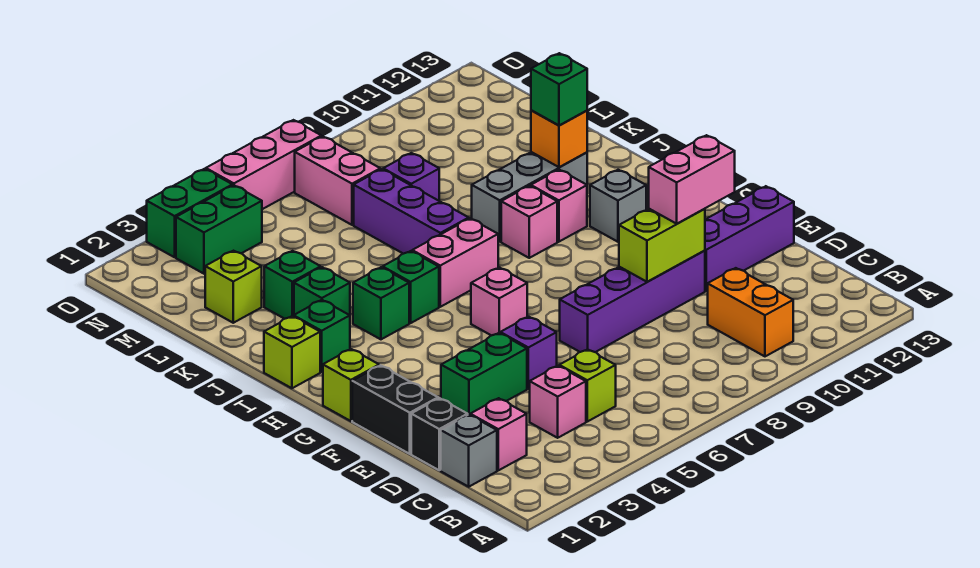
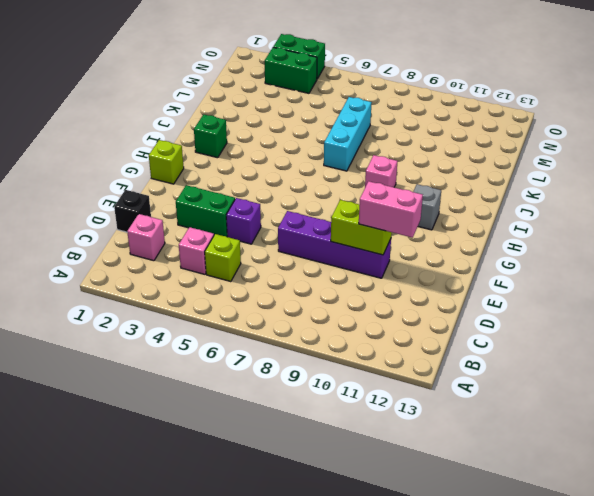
cyan brick J7:L7 level 1 -> purple brick J7:L7 level 1
none -> orange brick B10:C10 level 1
none -> grey brick C1 level 1
none -> black brick E1:F1 level 1
none -> purple brick E11:E13 level 1

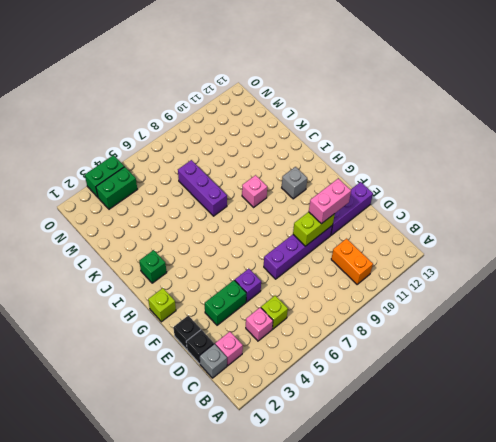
black brick E1 level 1 -> black brick E1:F1 level 1
none -> pink brick G6 level 1
none -> lime brick I1 level 1
none -> green brick I4 level 1
none -> green brick I5 level 1

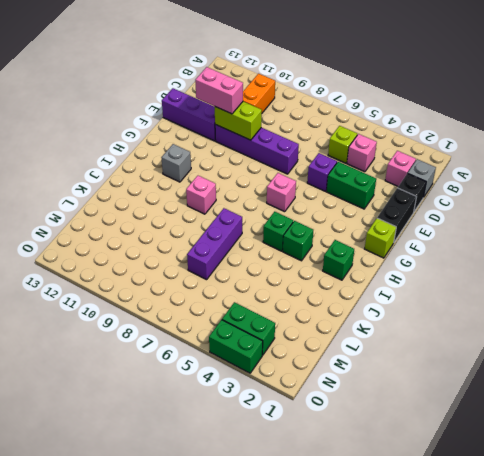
none -> lime brick I1 level 1
none -> pink brick I6:I7 level 1
none -> pink brick I10 level 1
none -> green brick J3 level 1

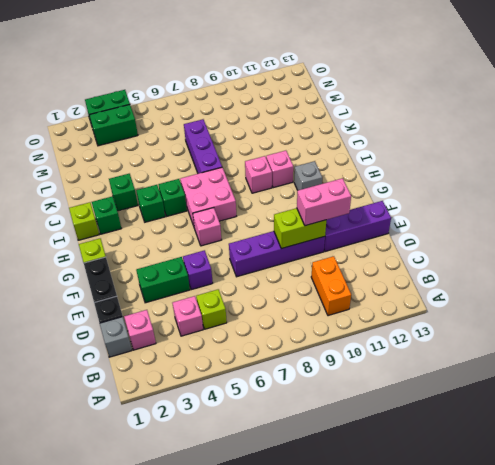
pink brick H6:I7 level 1 -> pink brick I6:I7 level 1
none -> grey brick J9:J11 level 1
none -> green brick K3 level 1
none -> lime brick L2 level 1
none -> purple brick L8 level 1

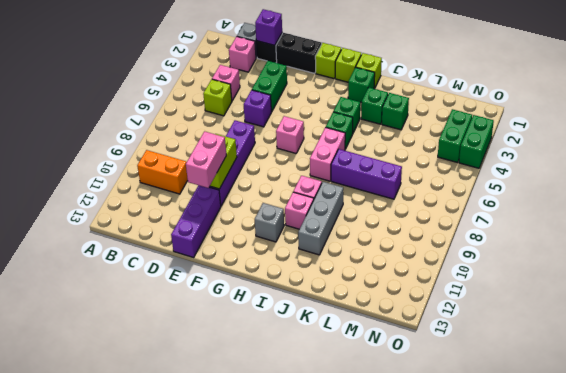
purple brick D1 level 2 -> purple brick L8 level 1
lime brick H1 level 1 -> lime brick L2 level 1
none -> pink brick M7:N7 level 1
none -> pink brick O5:O7 level 1
none -> orange brick J11 level 2
none -> green brick J11 level 3

